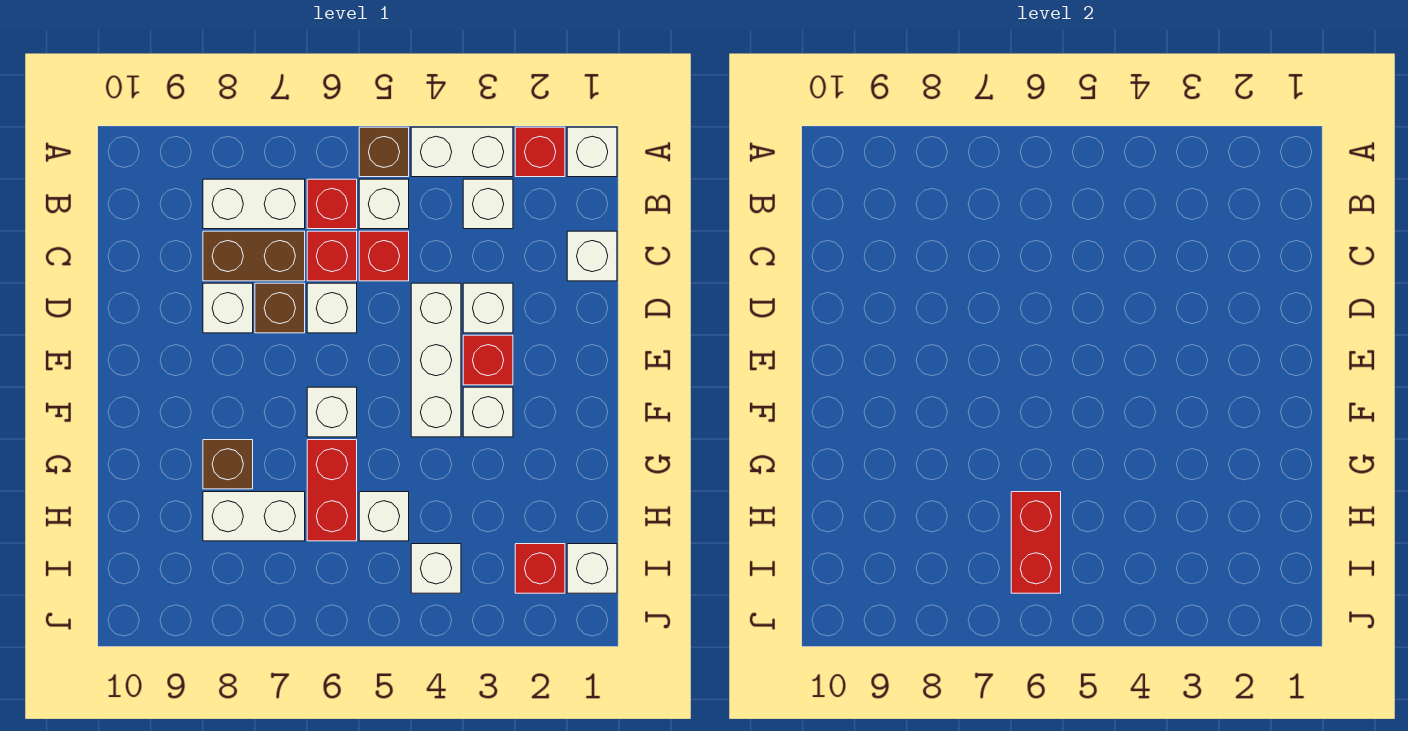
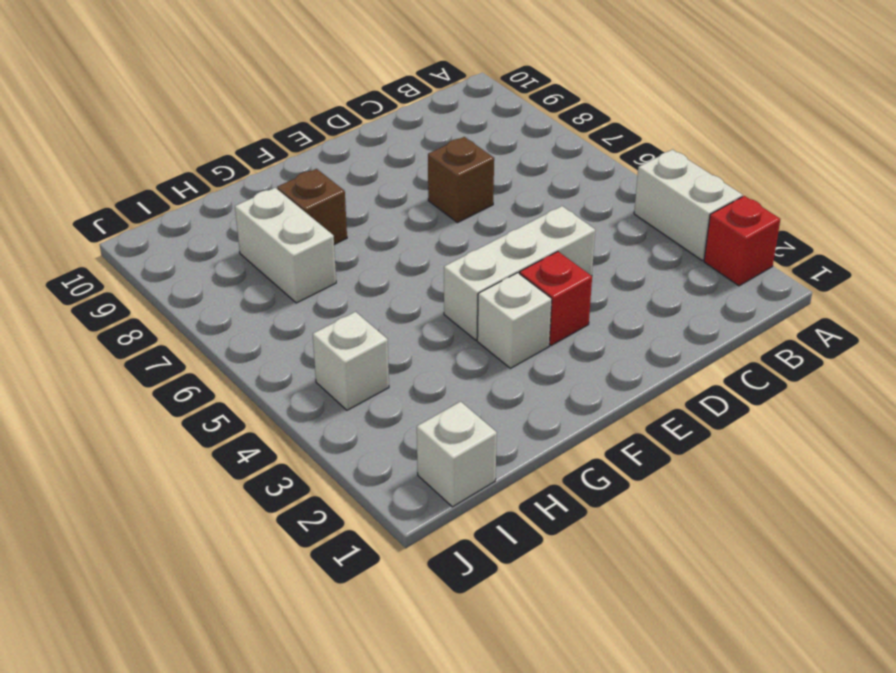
none -> white brick A1 level 1
none -> brown brick A5 level 1
none -> white brick B3 level 1

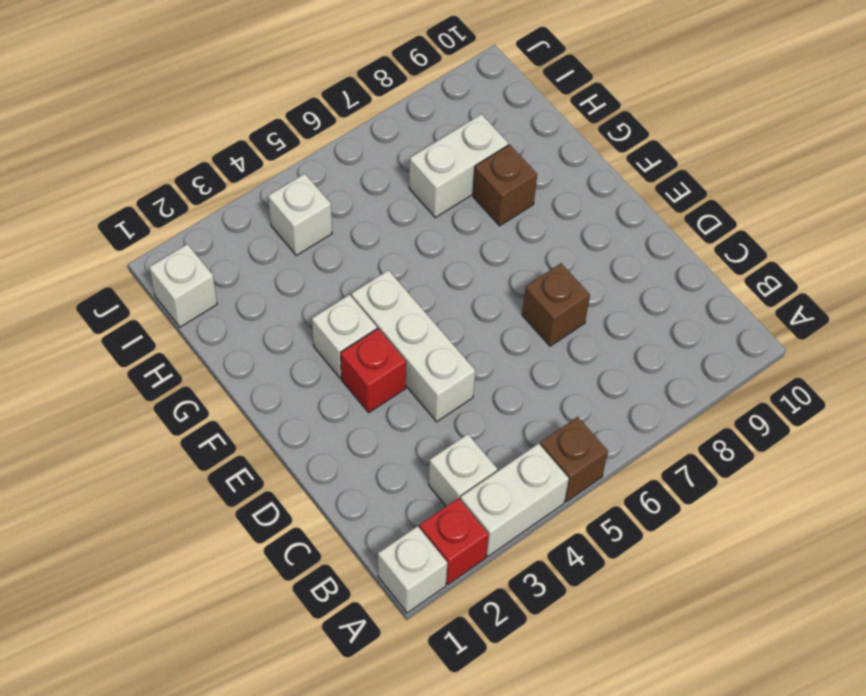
none -> white brick B5 level 1
none -> red brick B6 level 1
none -> white brick B7:B8 level 1

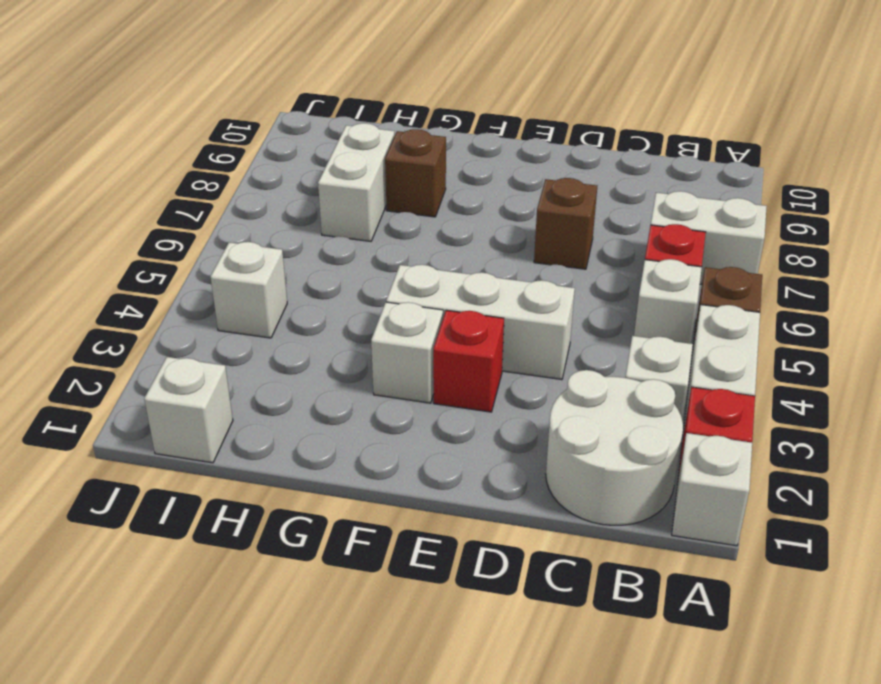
white brick A7:B7 level 1 -> white brick B7:B8 level 1
white round brick B1:C2 level 1 -> white brick C1 level 1
none -> red brick C5 level 1
none -> red brick C6 level 1
none -> brown brick C7:C8 level 1

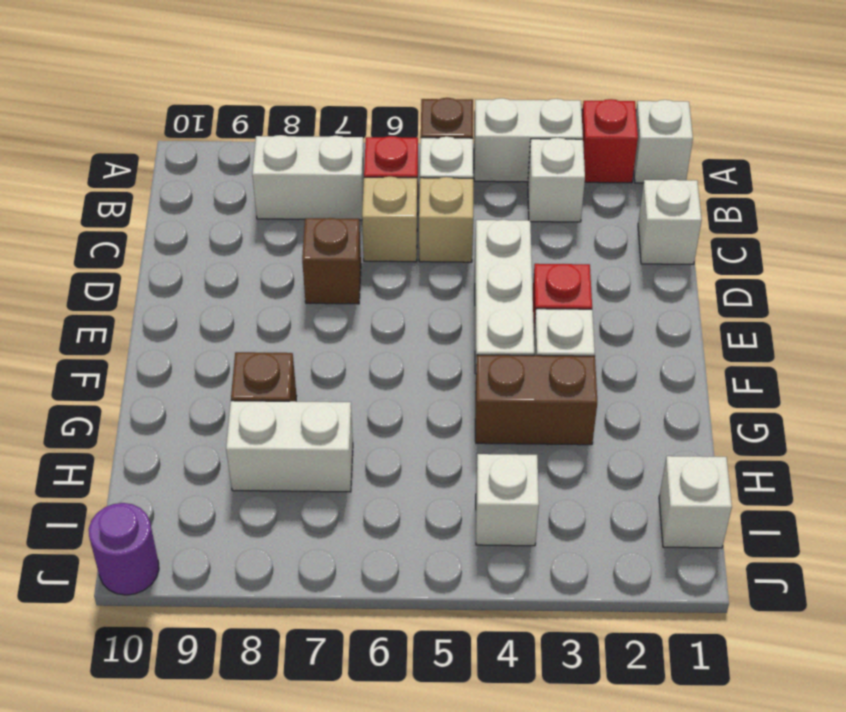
tan brick C5 level 1 -> red brick C5 level 1
tan brick C6 level 1 -> red brick C6 level 1
brown brick G3:G4 level 1 -> brown brick C7:C8 level 1
purple round brick J10 level 1 -> none
none -> white brick D3 level 1
none -> white brick D6 level 1
none -> white brick D8 level 1

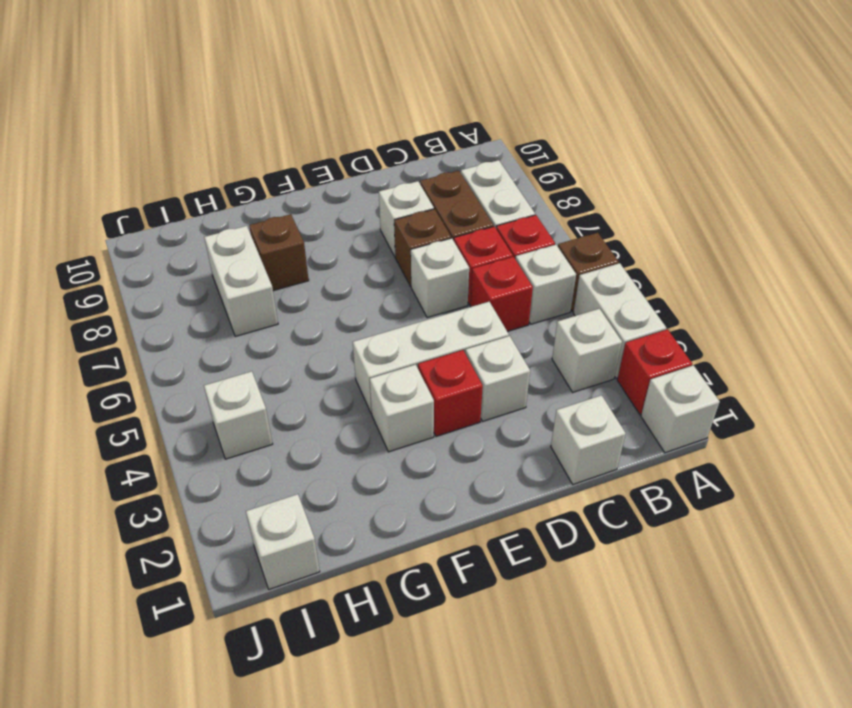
none -> white brick F6 level 1
none -> red brick G6:H6 level 1
none -> white brick H5 level 1

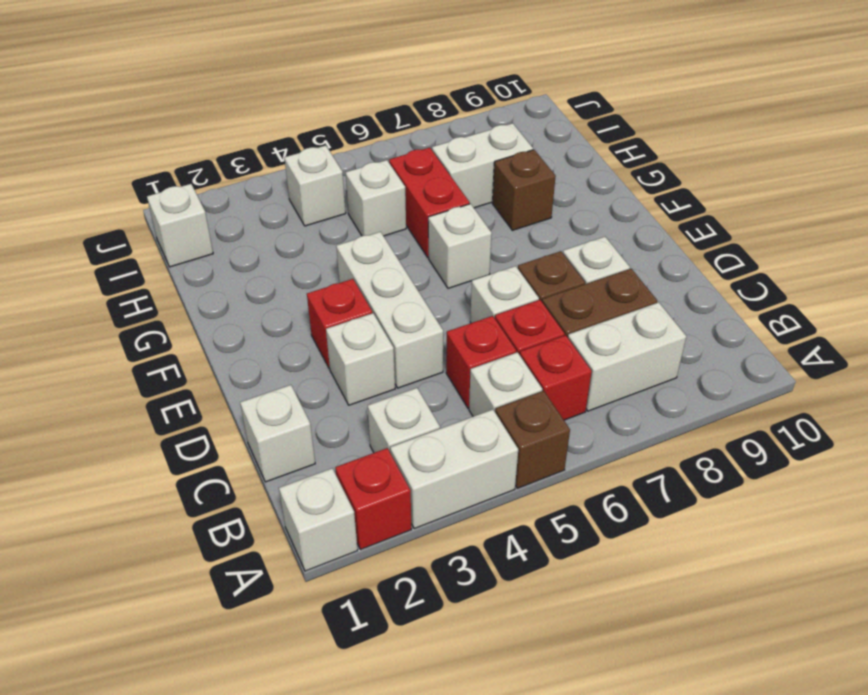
none -> white brick F3 level 1
none -> red brick I2 level 1
none -> red brick H6:I6 level 2

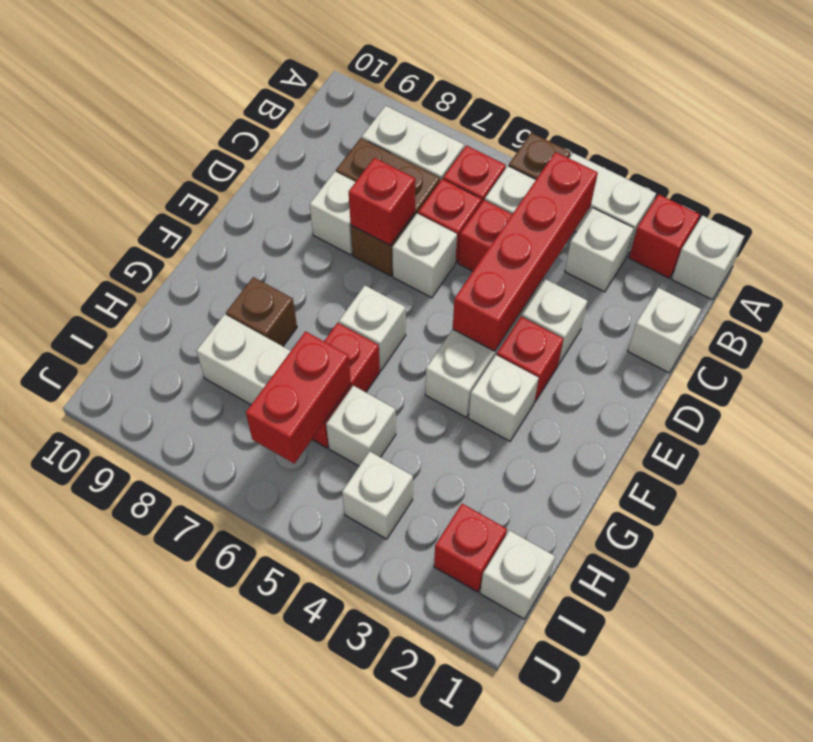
red brick B4:E4 level 2 -> none
red brick D7 level 2 -> none

